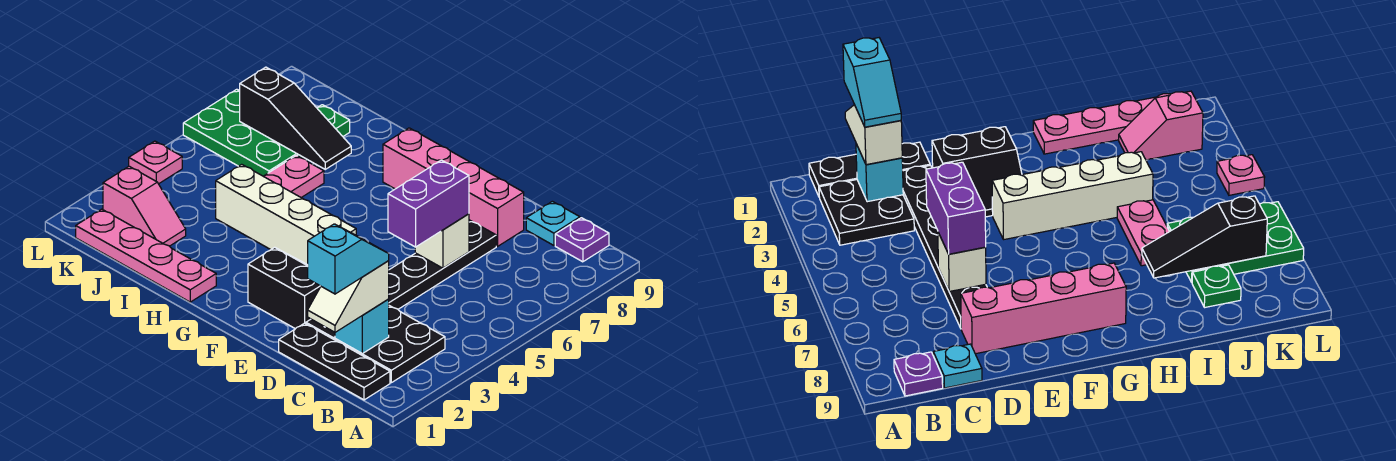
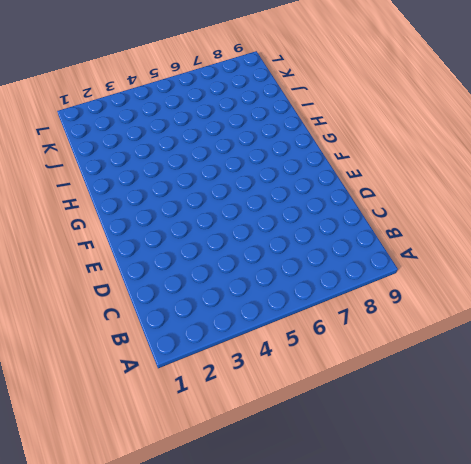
none -> black plate B1:D1 level 1
none -> black plate B2:C3 level 1
none -> purple plate B9 level 1

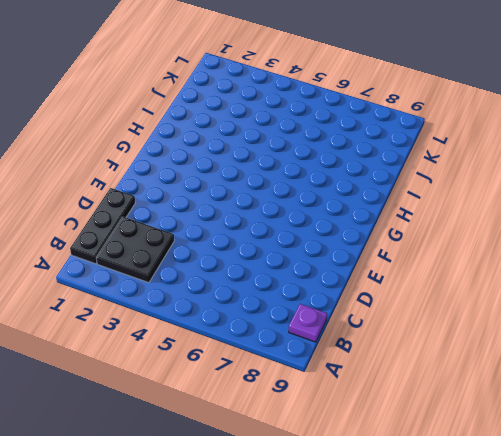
none -> cyan plate C9 level 1
none -> black plate D2:D7 level 1
none -> pink brick D8:G8 level 1

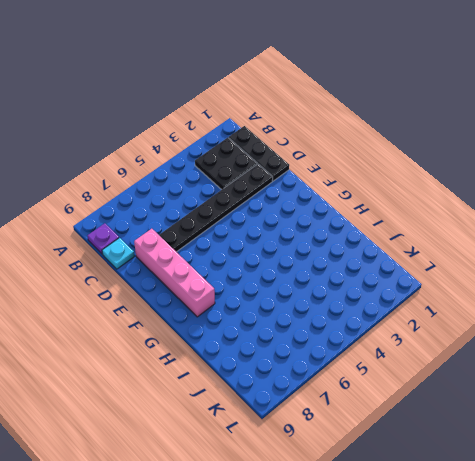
none -> black slope E2:F3 level 1 top 2
none -> white brick F4:I4 level 1
none -> pink plate H1:K1 level 1

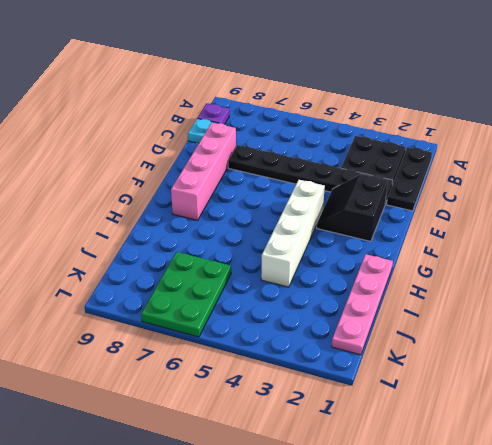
none -> pink plate I5:I6 level 1
none -> pink slope J2:K2 level 1 top K
none -> green plate J8 level 1

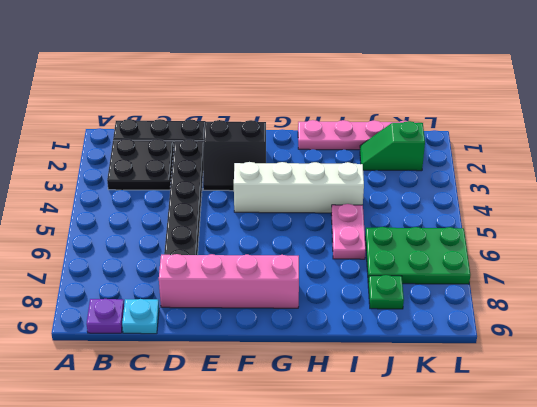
green slope J2:K2 level 1 top K -> pink slope J2:K2 level 1 top K
none -> pink plate L4 level 1
none -> cyan brick C2 level 2
none -> white brick D6 level 2

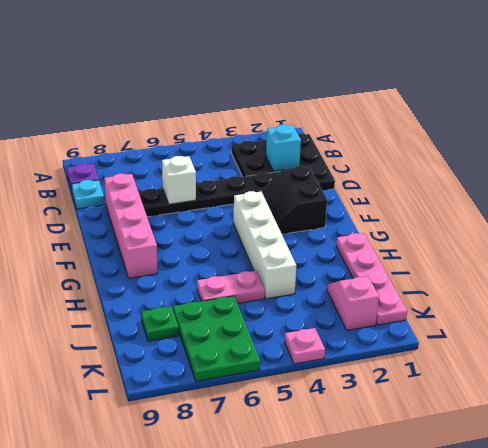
none -> black slope I7:K7 level 2 top K
none -> white slope C1:C2 level 3 top 2
none -> purple brick D5:D6 level 3

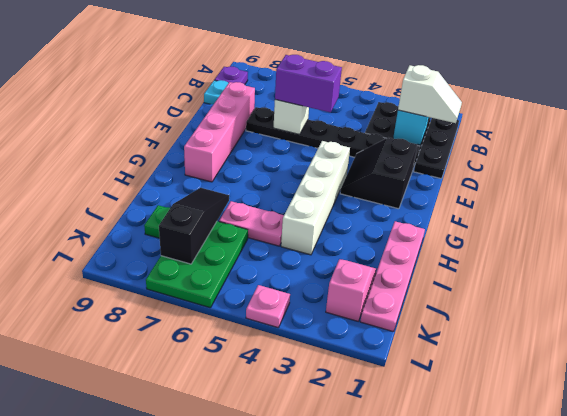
none -> cyan slope C1:C2 level 4 top 1

